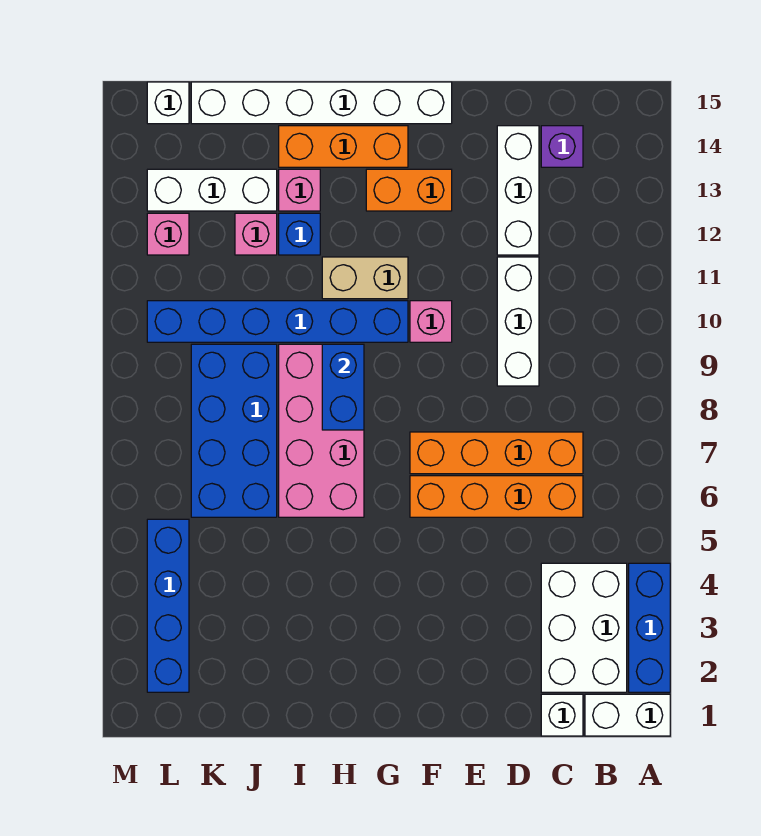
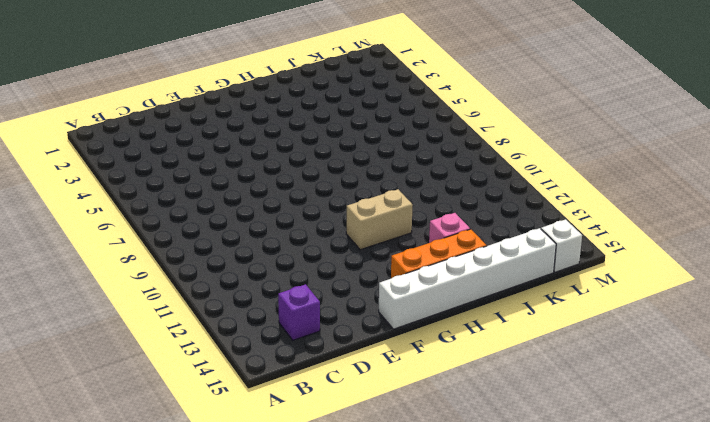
none -> white brick A1:B1 level 1
none -> blue brick A2:A4 level 1
none -> white brick B2:C4 level 1

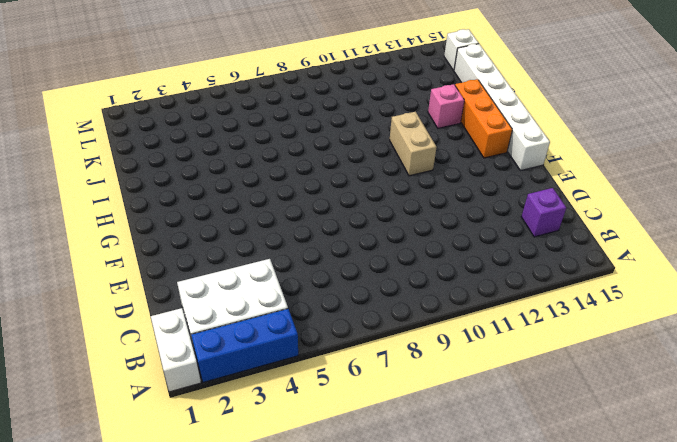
none -> white brick C1 level 1
none -> orange brick C6:F6 level 1
none -> orange brick C7:F7 level 1

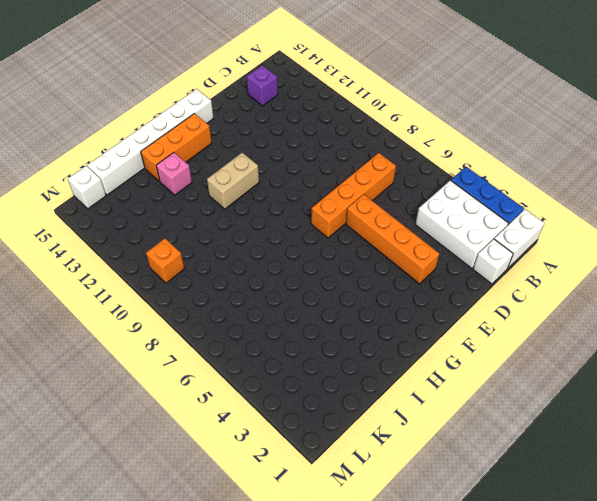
orange brick E3:E6 level 1 -> orange brick C6:F6 level 1
orange brick L10 level 1 -> blue brick G10:L10 level 1
none -> white brick D9:D11 level 1
none -> white brick D12:D14 level 1
none -> pink brick F10 level 1

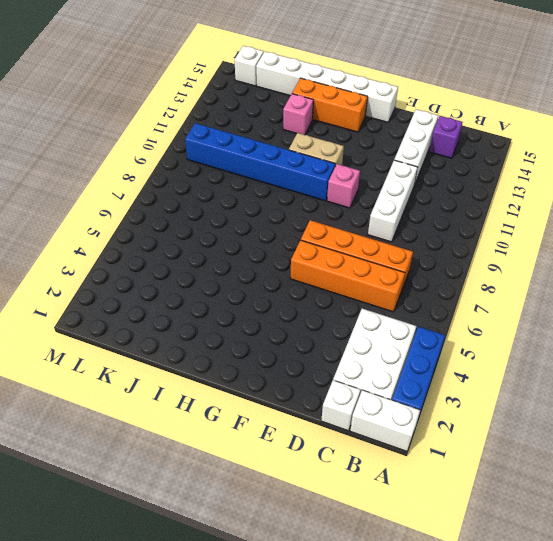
none -> orange brick F13:G13 level 1
none -> pink brick H6:I9 level 1
none -> blue brick I12 level 1

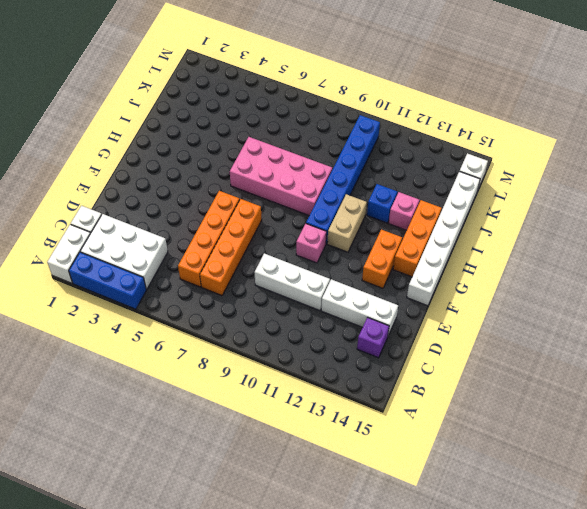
none -> blue brick J6:K9 level 1
none -> pink brick J12 level 1
none -> white brick J13:L13 level 1

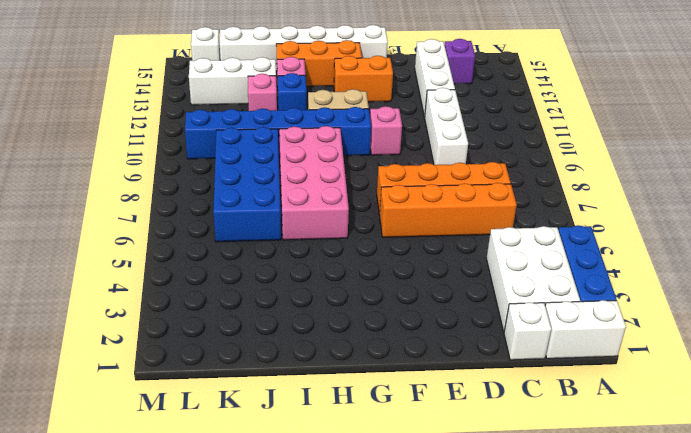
none -> blue brick L2:L5 level 1
none -> pink brick L12 level 1
none -> blue brick H8:H9 level 2

